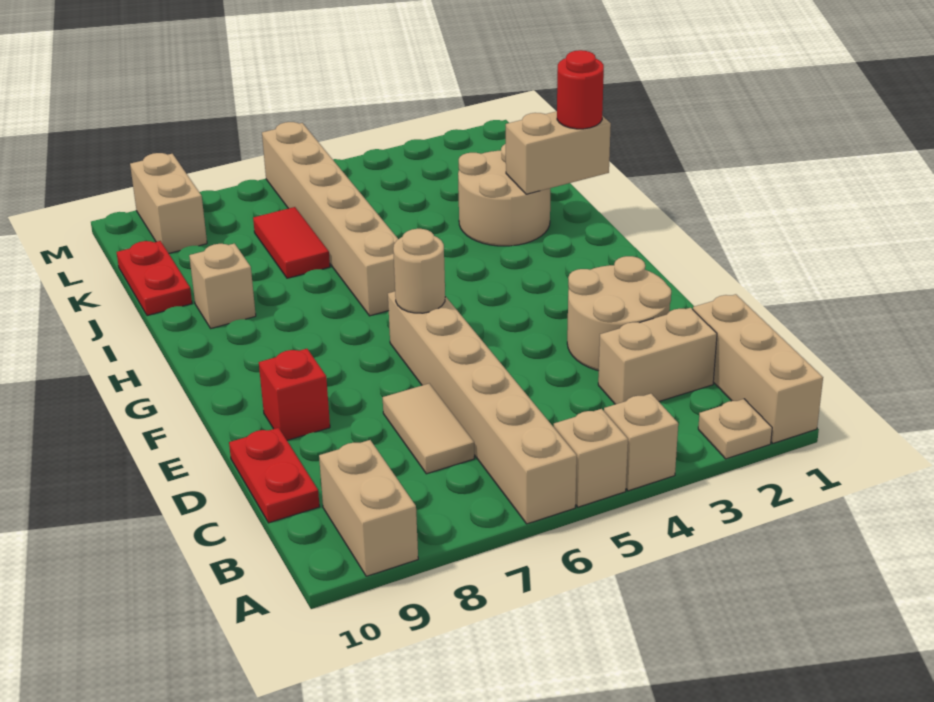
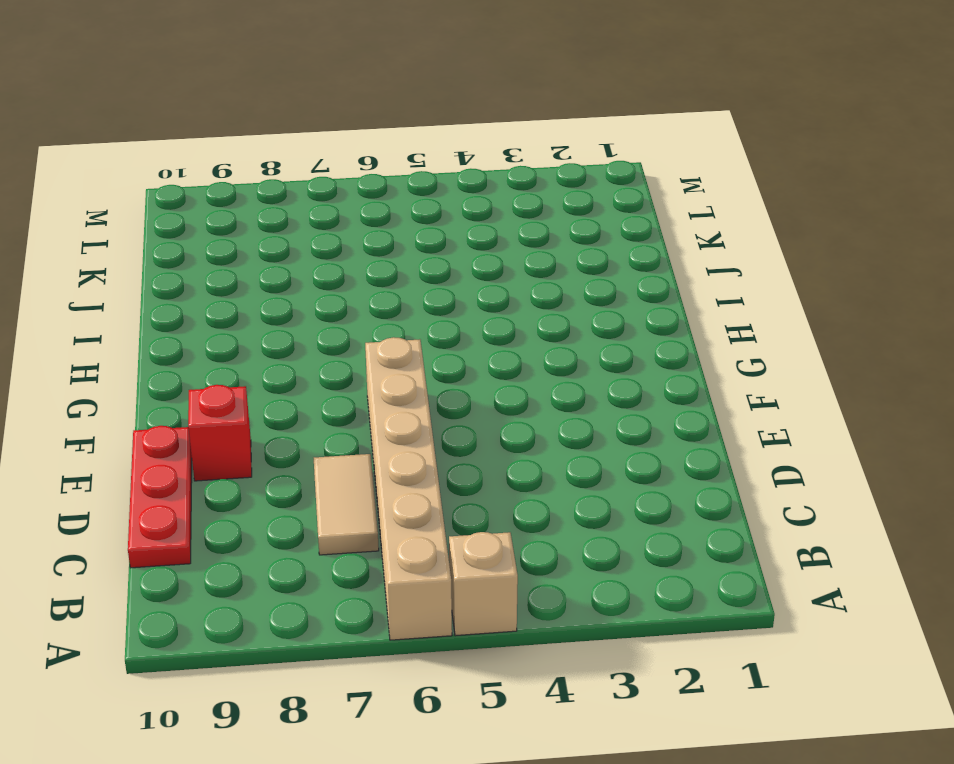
red plate C10:E10 level 1 -> red plate C10:D10 level 1
none -> tan brick A1:C1 level 1
none -> tan plate A2 level 1
none -> tan brick A4 level 1

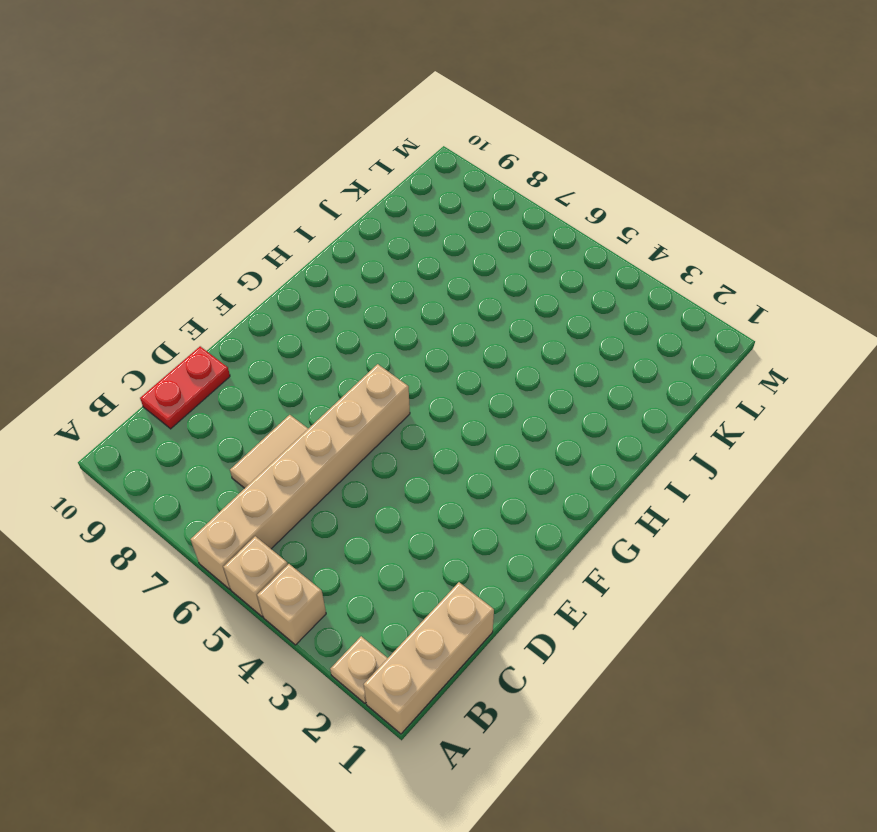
none -> tan brick A9:B9 level 1
none -> tan brick C2:C3 level 1
none -> tan round brick D2:E3 level 1

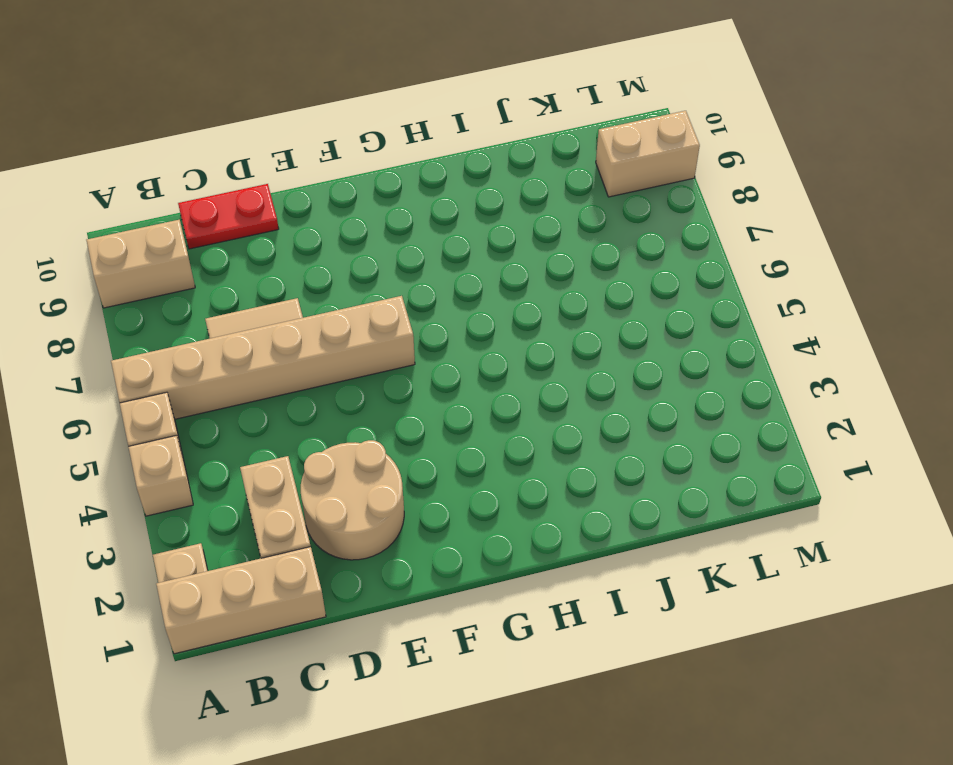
none -> red brick E9 level 1
none -> tan brick H6:M6 level 1
none -> tan round brick I2:J3 level 1

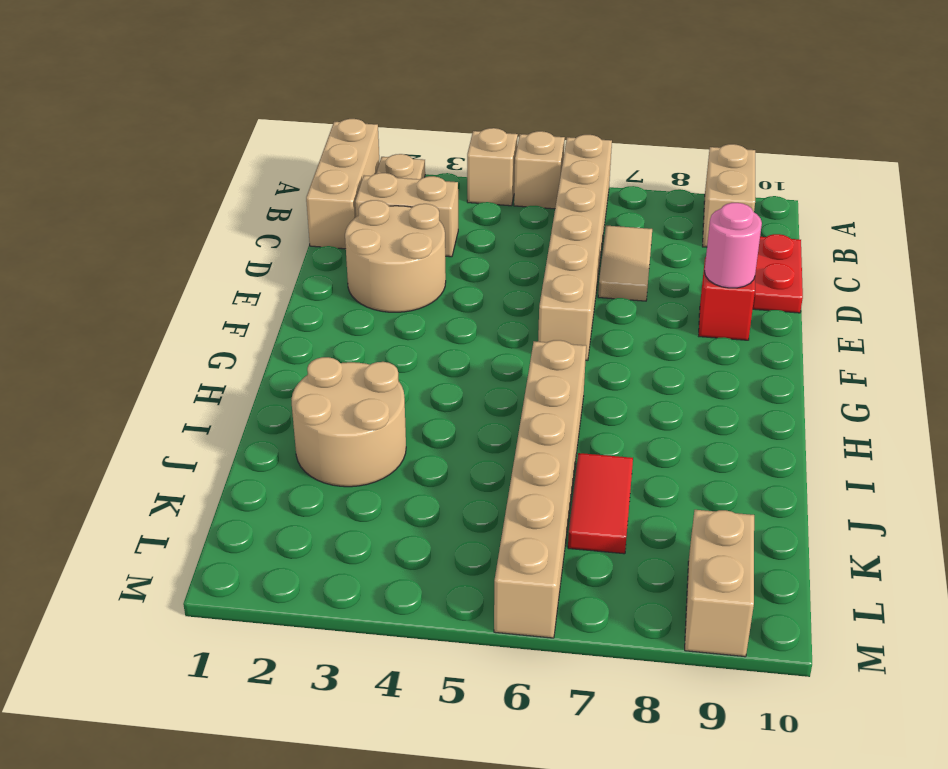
pink round brick E9 level 2 -> none
none -> tan brick I9 level 1
none -> red plate J10:K10 level 1
none -> tan round brick F6 level 2

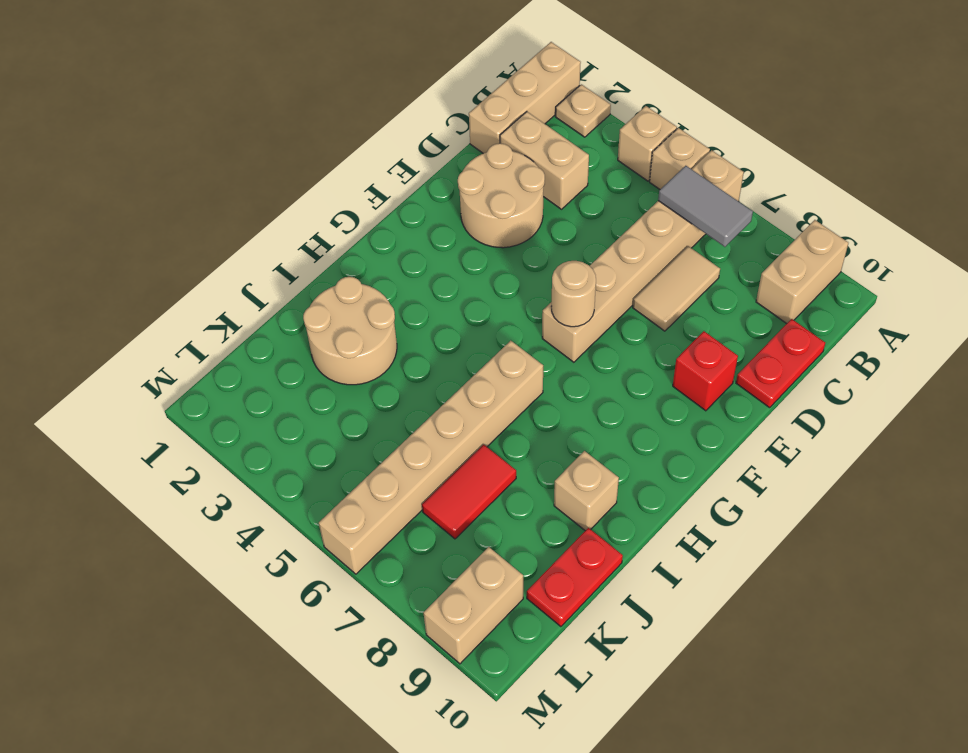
grey tile B6:B7 level 2 -> none
none -> tan brick I1:I2 level 2
none -> red round brick I1 level 3

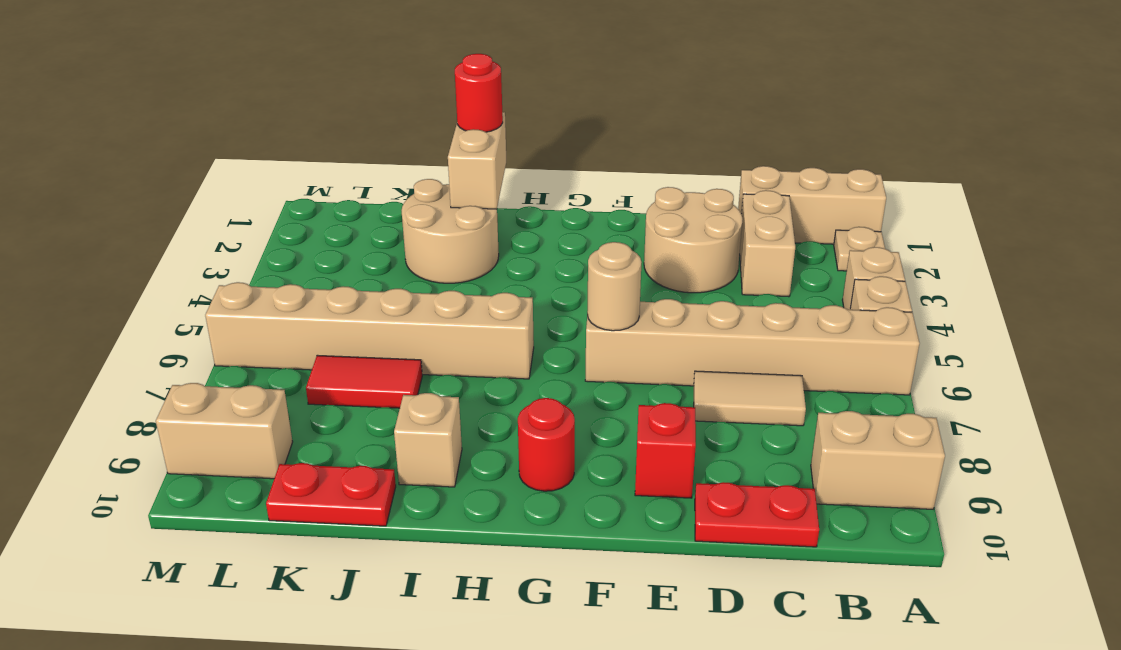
red round brick G9 level 1 -> none

